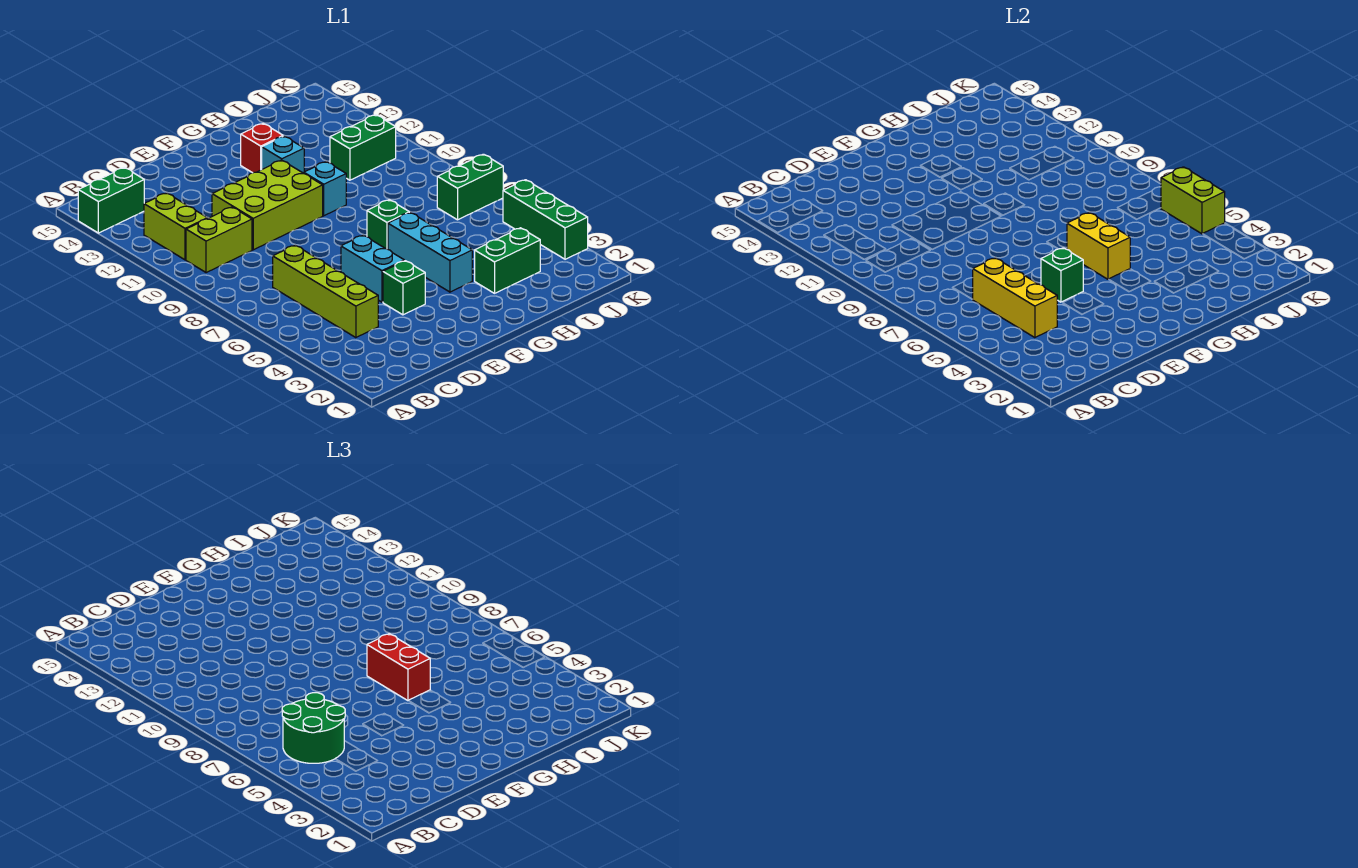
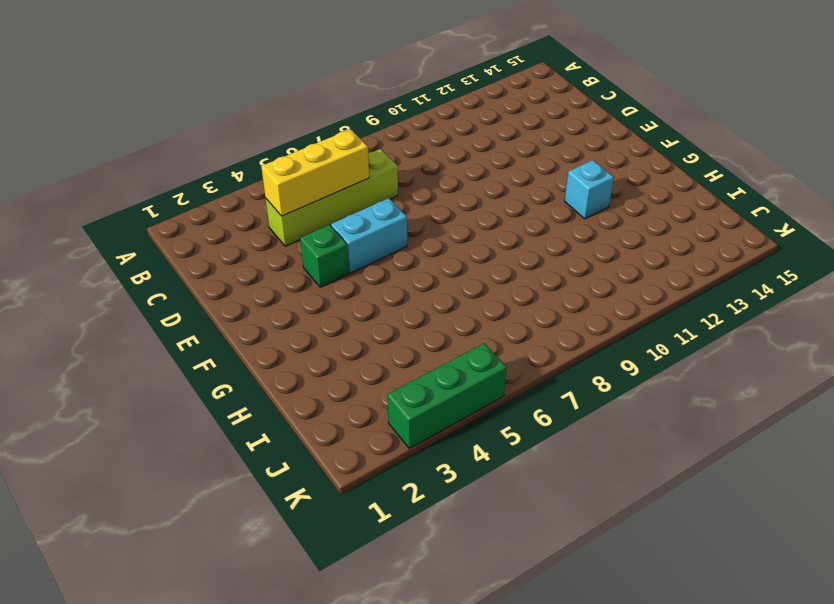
none -> green brick A14:B14 level 1
none -> lime brick B10:C10 level 1
none -> lime brick B11:B12 level 1

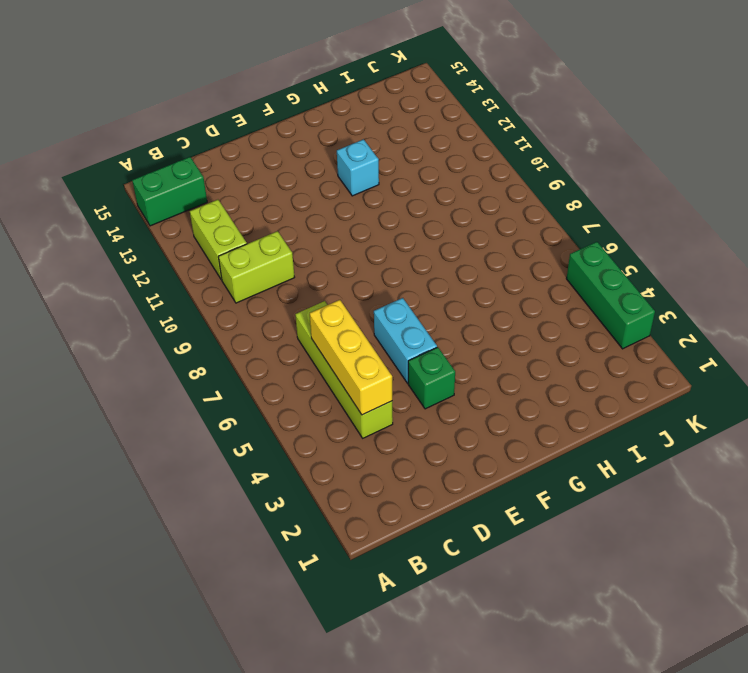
none -> lime brick D10:F11 level 1
none -> cyan brick G4:G6 level 1
none -> green brick G7 level 1

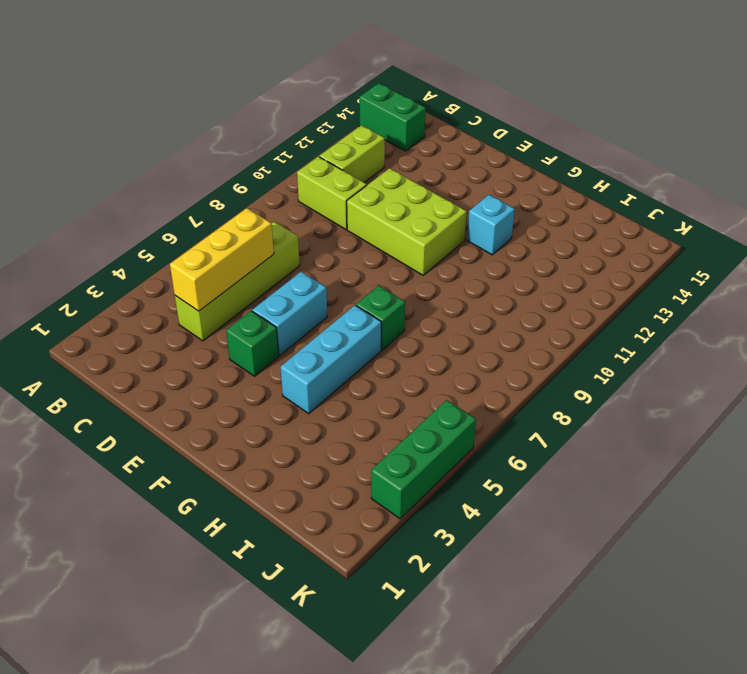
none -> cyan brick G10 level 1
none -> red brick G13 level 1
none -> green brick H3:I3 level 1

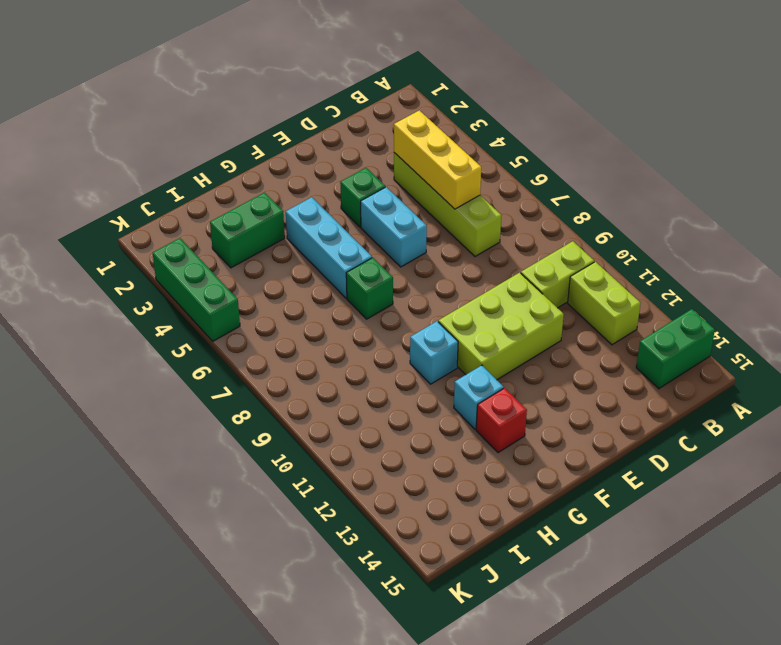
none -> green brick I11:J11 level 1
none -> green brick J7:K7 level 1
none -> green brick E5 level 2

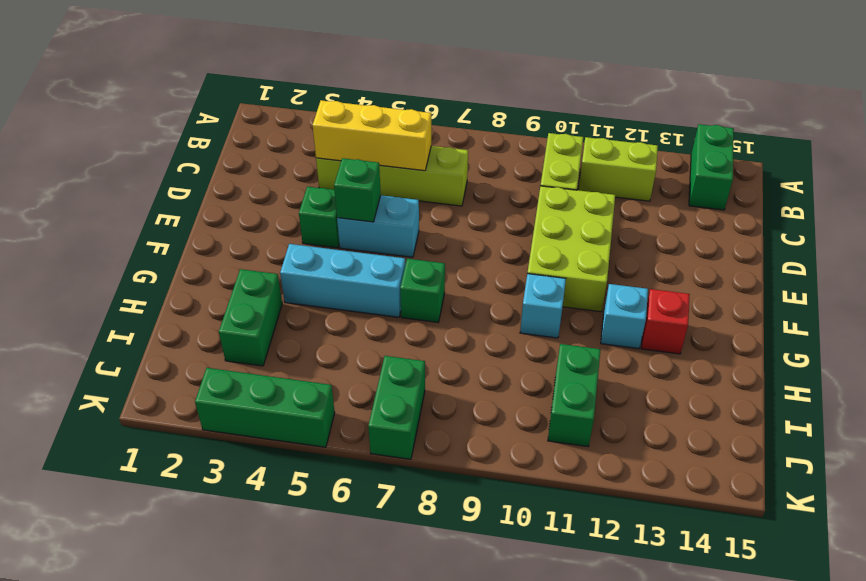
none -> yellow brick G5:G6 level 2
none -> lime brick K5:K6 level 2
none -> green round brick B5:C6 level 3

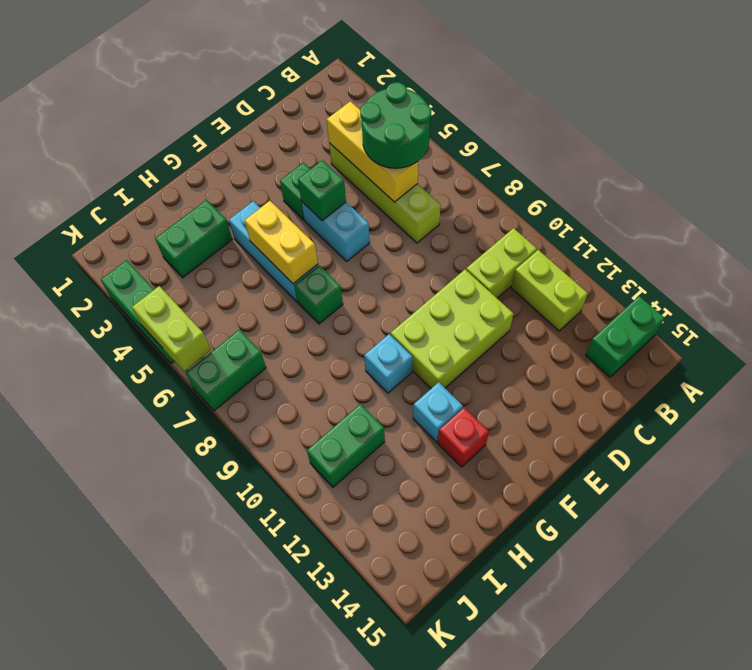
none -> red brick G6:G7 level 3

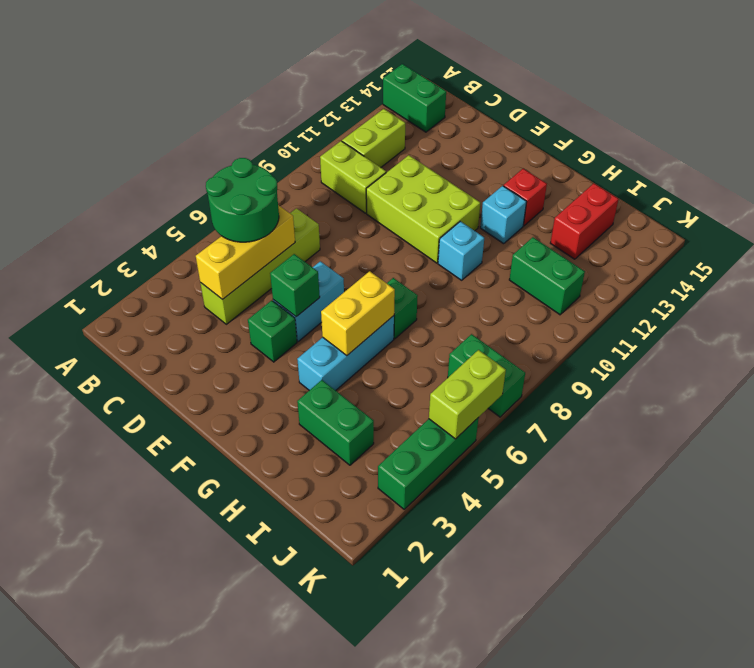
red brick I13:I14 level 1 -> red brick G6:G7 level 3

